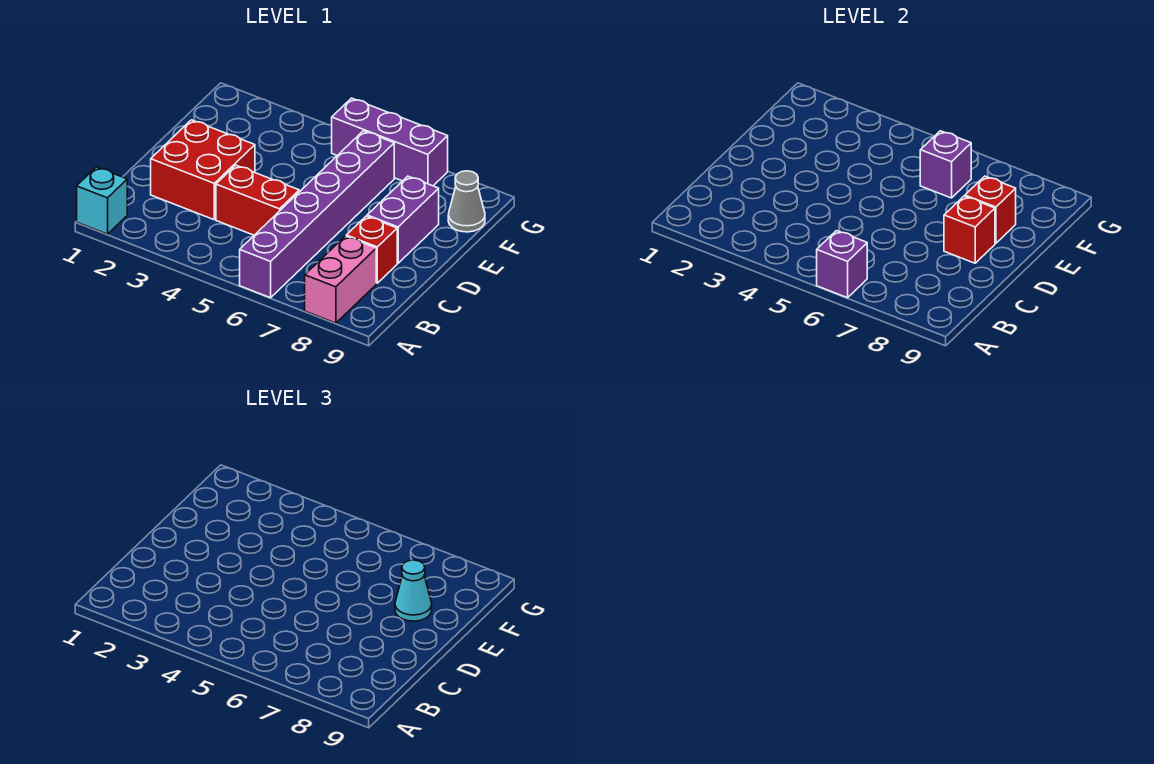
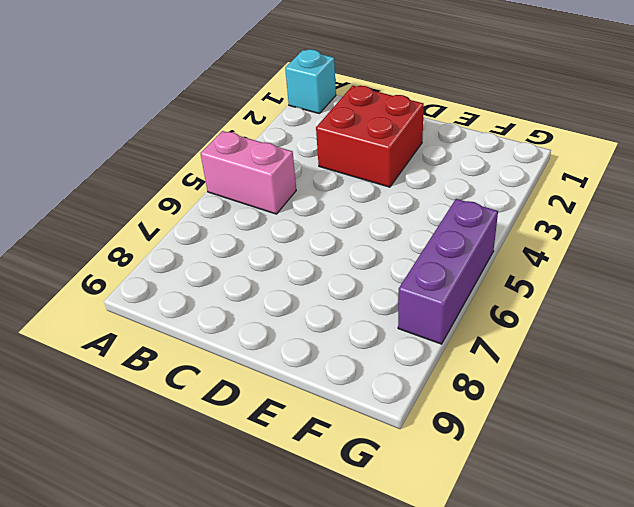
pink brick A5:B5 level 1 -> pink brick A8:B8 level 1
none -> purple brick A6:F6 level 1
none -> red brick C4:C5 level 1
none -> red brick C8 level 1

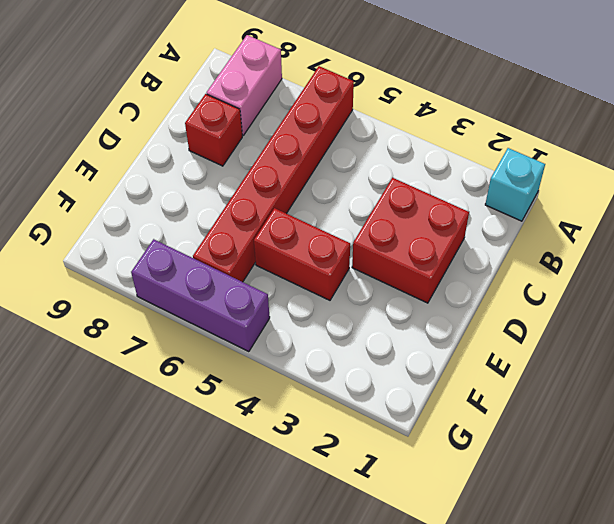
red brick A6:F6 level 1 -> purple brick A6:F6 level 1
red brick E4:E5 level 1 -> red brick C4:C5 level 1
none -> purple brick D8:E8 level 1
none -> grey cone F9 level 1
none -> purple brick A6 level 2

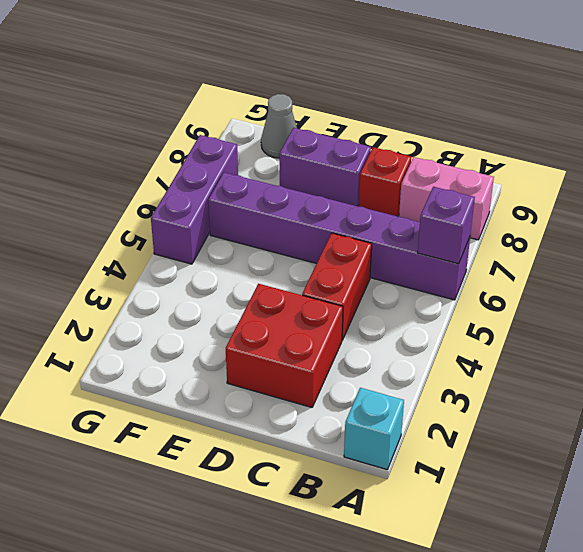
none -> red brick D8 level 2
none -> red brick E8 level 2
none -> purple brick F6 level 2

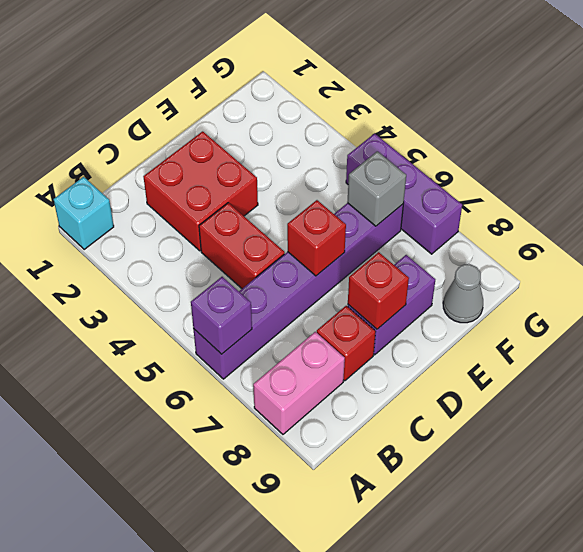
red brick D6 level 2 -> red brick E8 level 2
grey brick F6 level 2 -> purple brick F6 level 2
none -> cyan cone E8 level 3

